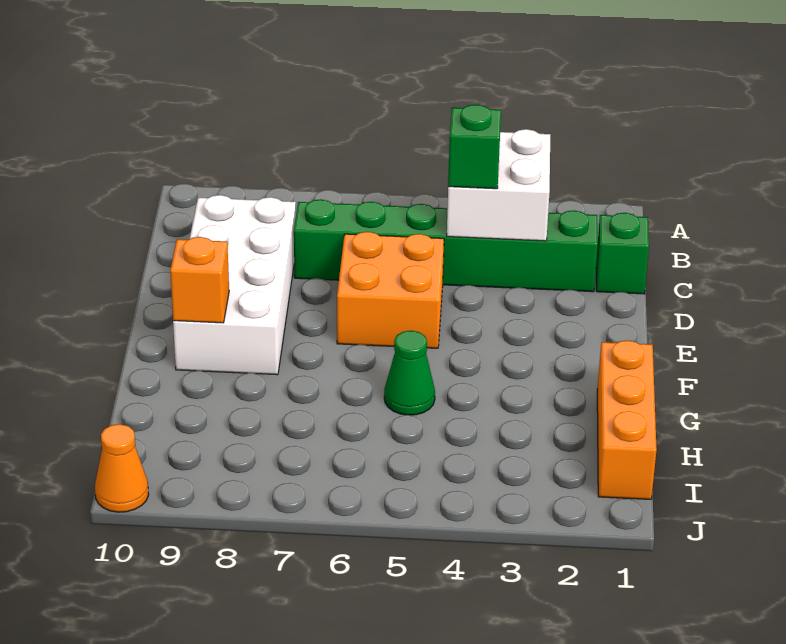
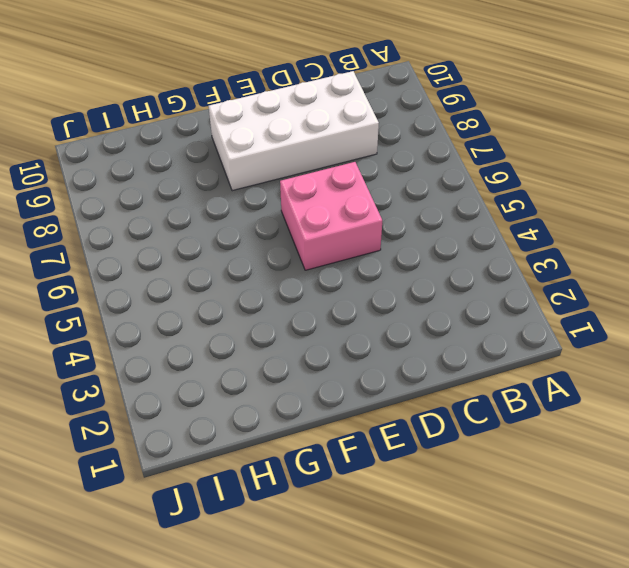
pink brick D5:E6 level 1 -> orange brick D5:E6 level 1
none -> green brick C1 level 1
none -> green brick C2:C7 level 1

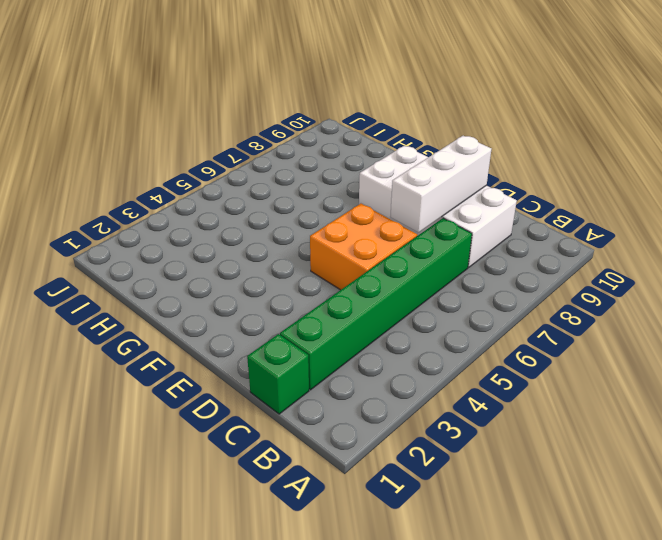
white brick D7:D9 level 2 -> none
none -> orange brick G1:I1 level 1
none -> green cone G5 level 1

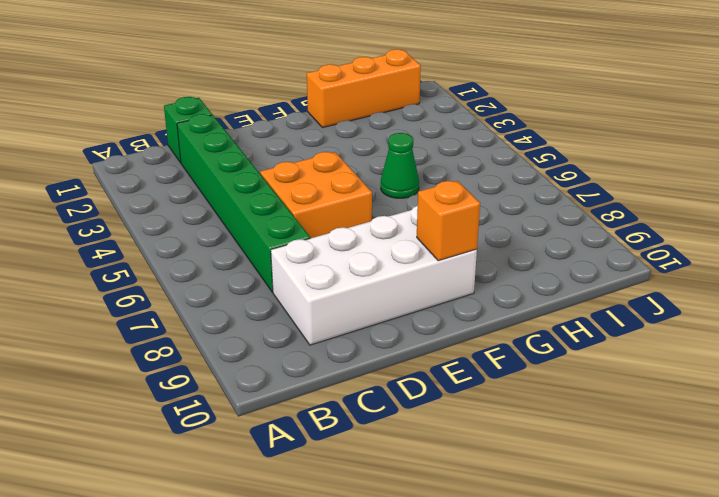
none -> orange cone J10 level 1
none -> white brick B3:C4 level 2

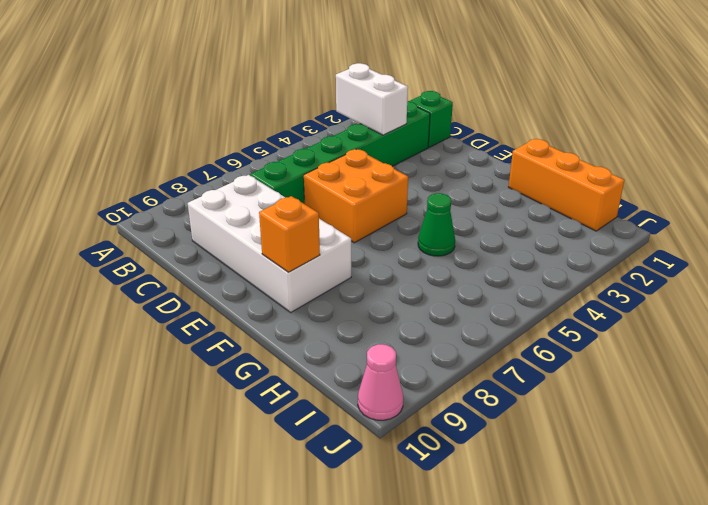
white brick B3:C3 level 2 -> white brick B3:C4 level 2
pink cone J10 level 1 -> orange cone J10 level 1
none -> green brick C4 level 3

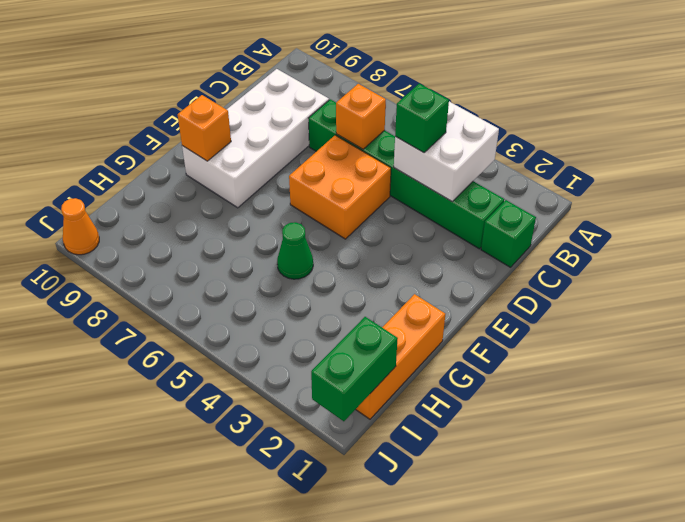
orange brick C6 level 2 -> none
green brick I1:J1 level 2 -> none

